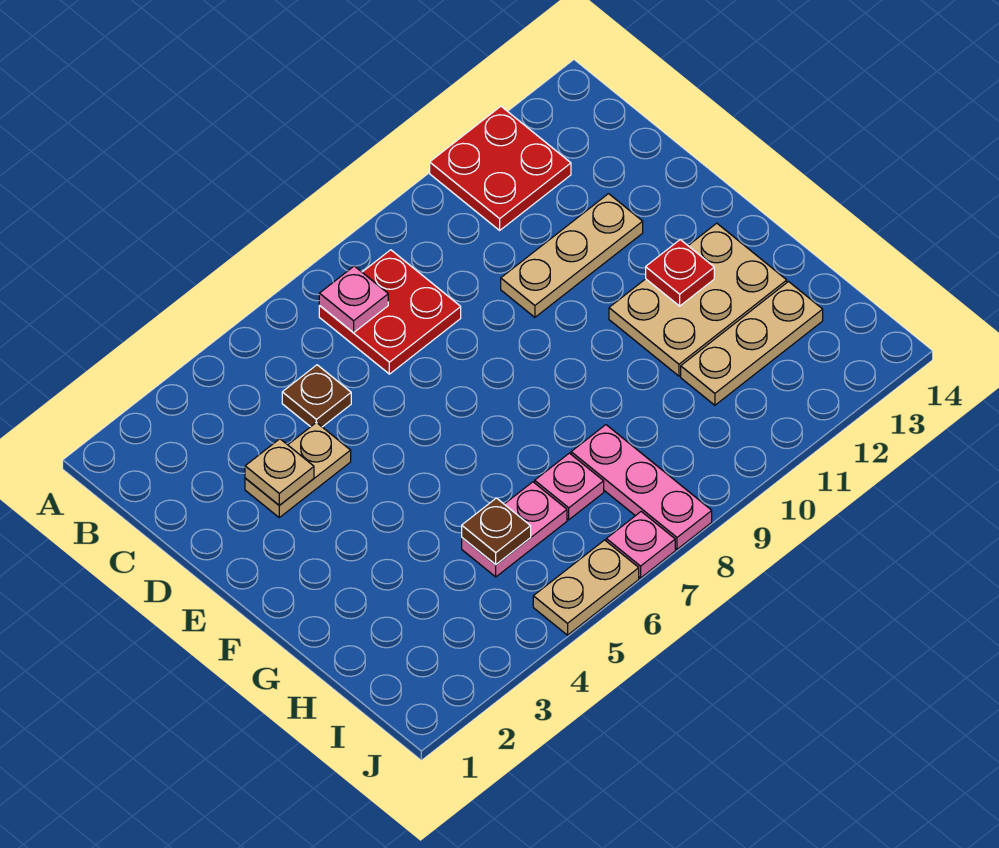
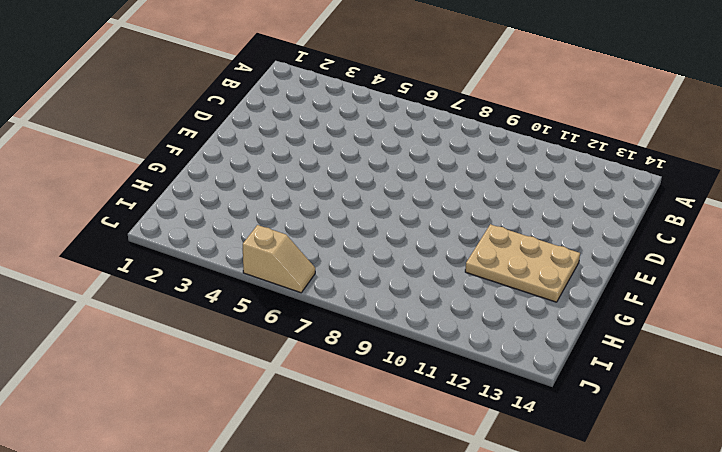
tan slope J5:J6 level 1 top 5 -> tan plate J5:J6 level 1
none -> red plate A11:B12 level 1
none -> red plate B7:C8 level 1
none -> brown plate C5 level 1

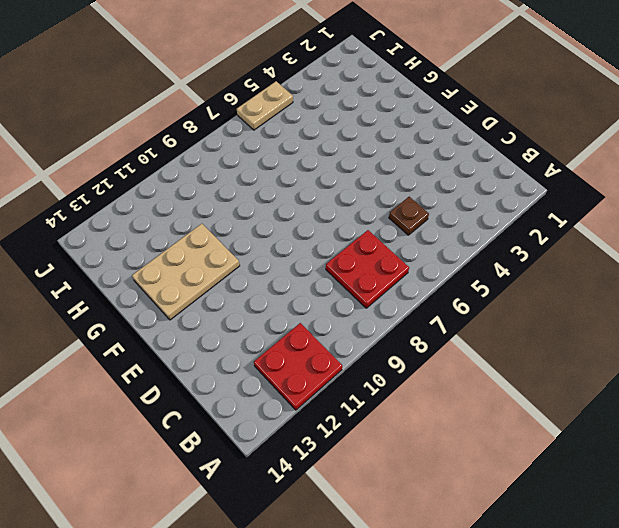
none -> tan plate D3:D4 level 1
none -> tan plate D10:D12 level 1
none -> pink plate H5:H6 level 1

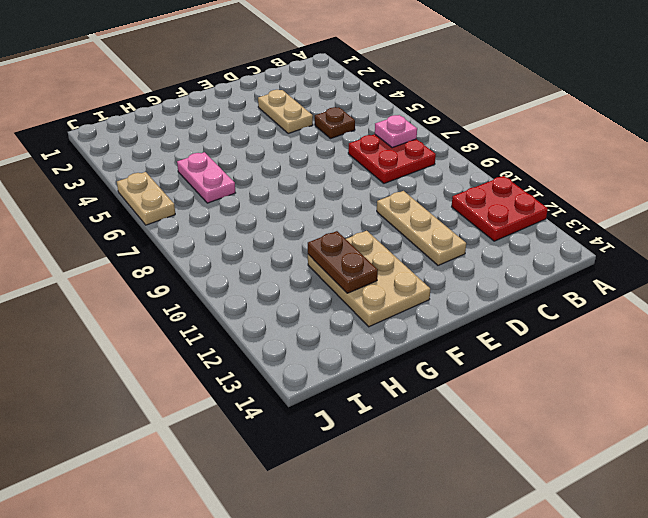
brown plate G11:G12 level 2 -> none
none -> pink plate H7 level 1
none -> pink plate H8:J8 level 1
none -> tan plate H11:H13 level 1

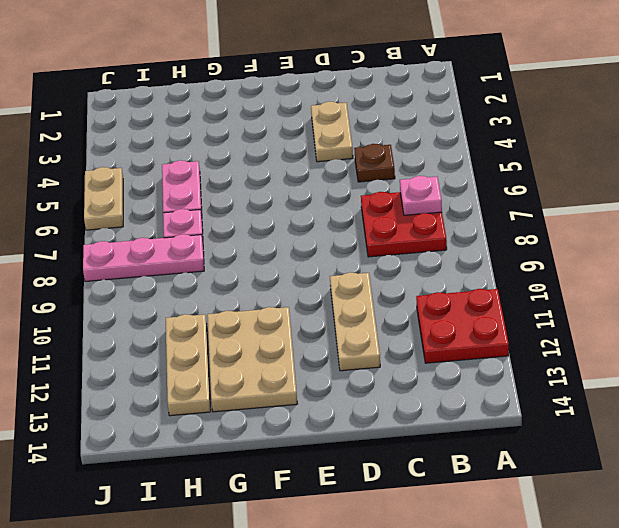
none -> pink plate J7 level 1
none -> tan plate D3 level 2
none -> red plate F12 level 2

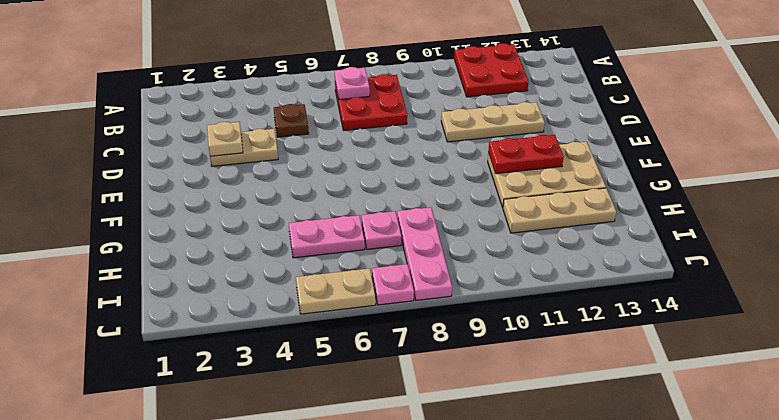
red plate F11:F12 level 2 -> red plate F12 level 2
none -> brown plate H5 level 2

